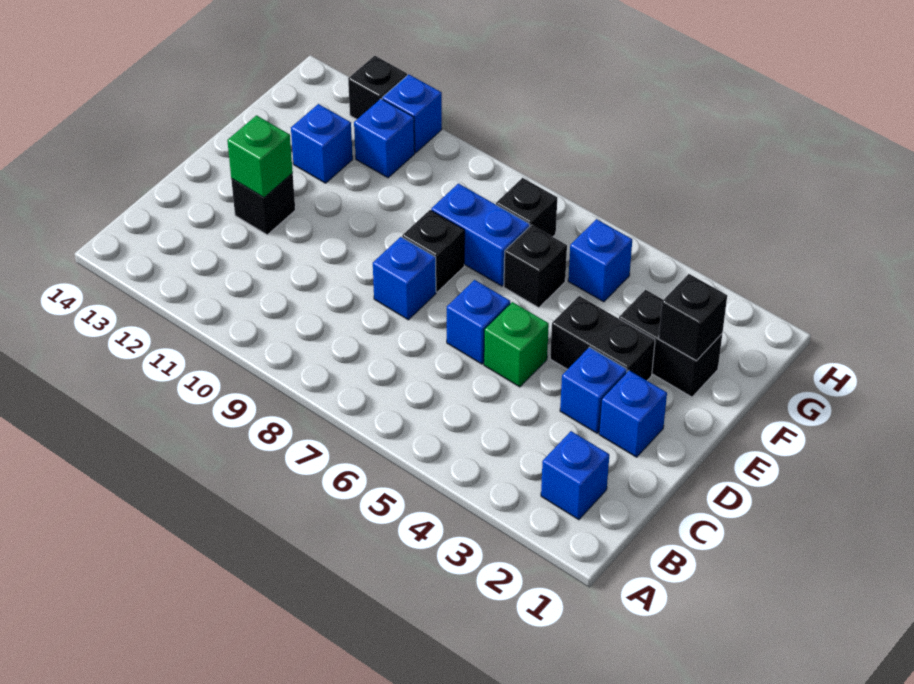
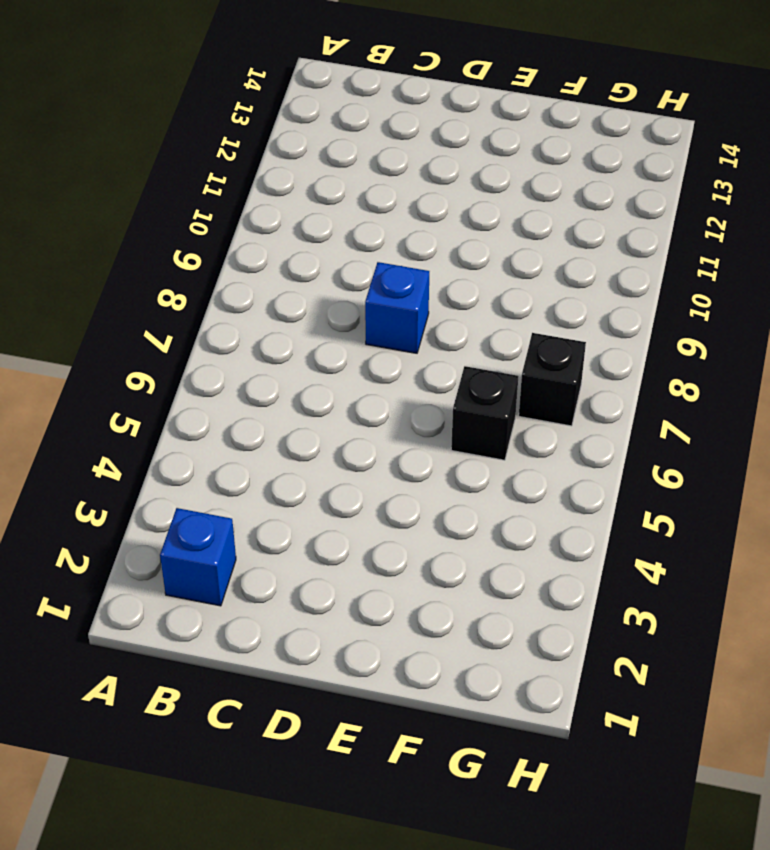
none -> blue brick D2 level 1
none -> blue brick D3 level 1
none -> green brick D5 level 1

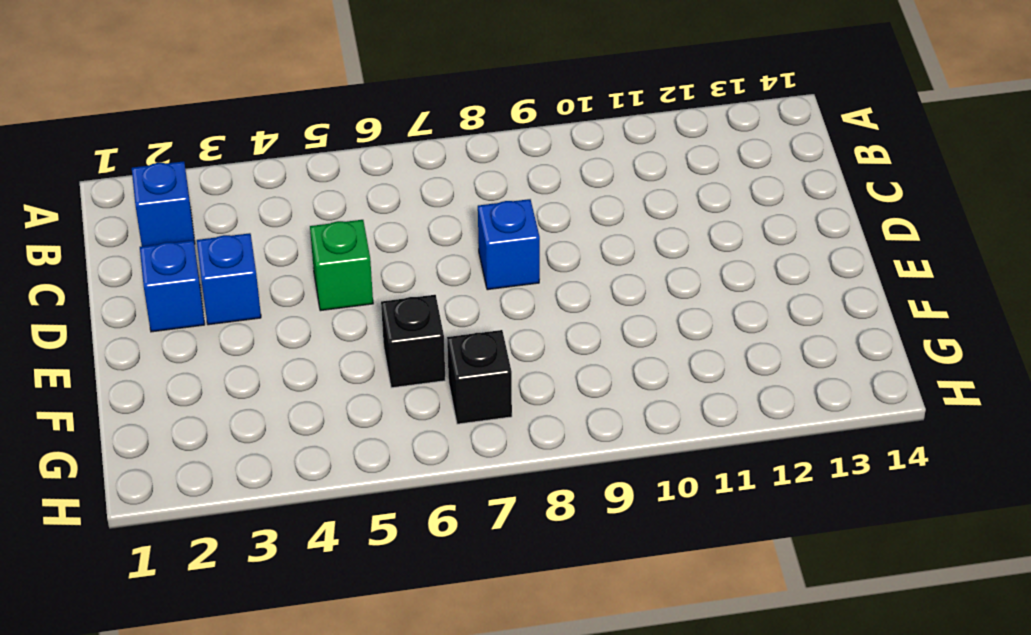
none -> blue brick D6 level 1
none -> black brick D12 level 1
none -> black brick E3:E4 level 1

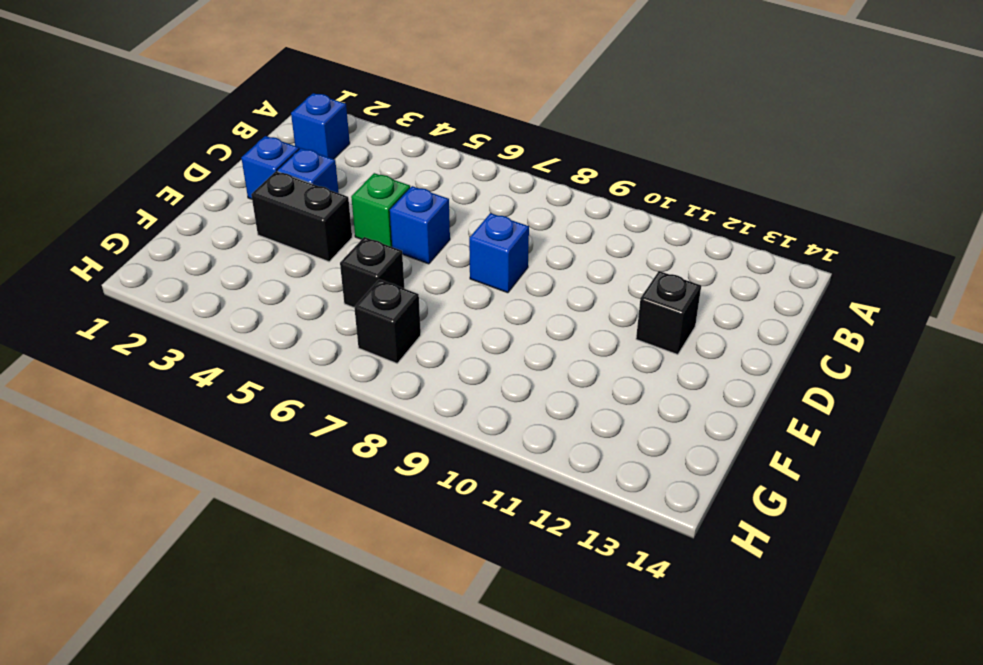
none -> black brick E8 level 1
none -> black brick F2:F3 level 1
none -> blue brick F7:F8 level 1

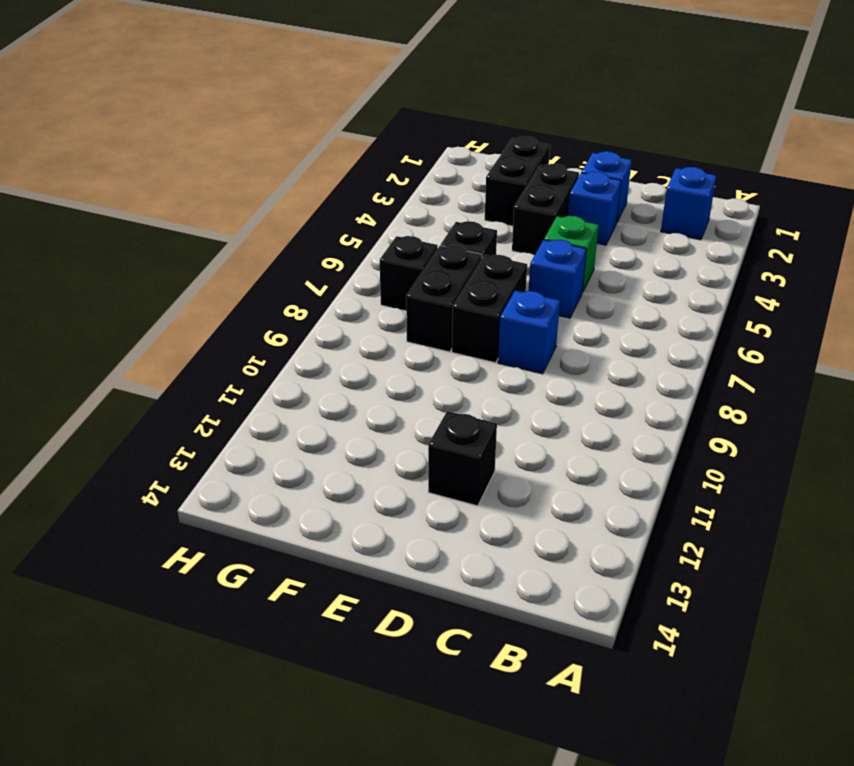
black brick E7:E8 level 1 -> black brick E8 level 1
black brick F7:F8 level 1 -> blue brick F7:F8 level 1
none -> blue brick F12 level 1
none -> blue brick G5 level 1
none -> blue brick G11 level 1

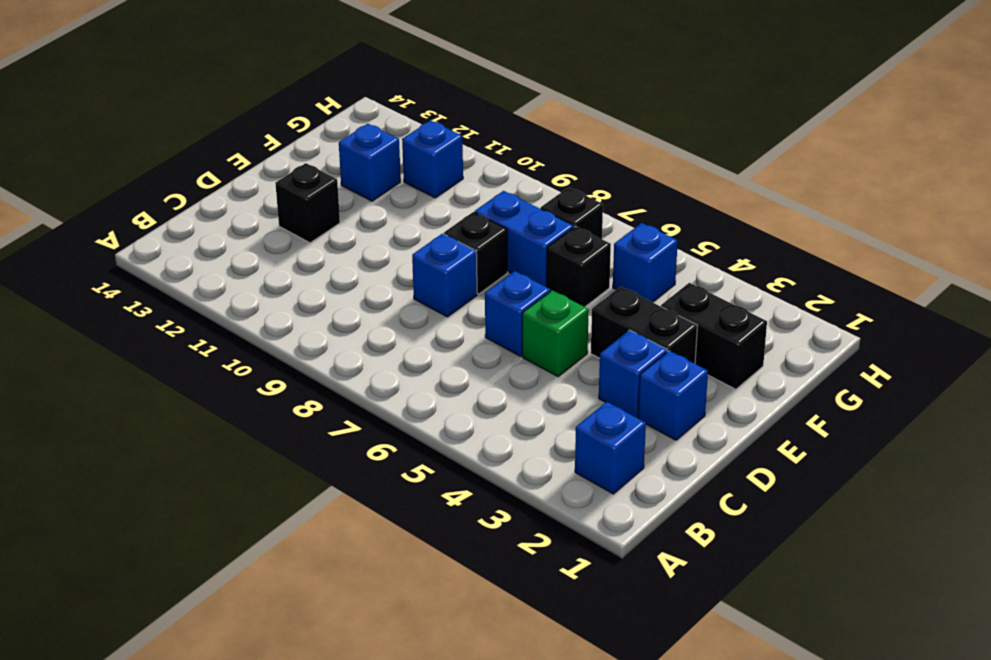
none -> blue brick H11 level 1
none -> black brick H12 level 1
none -> green brick D12 level 2

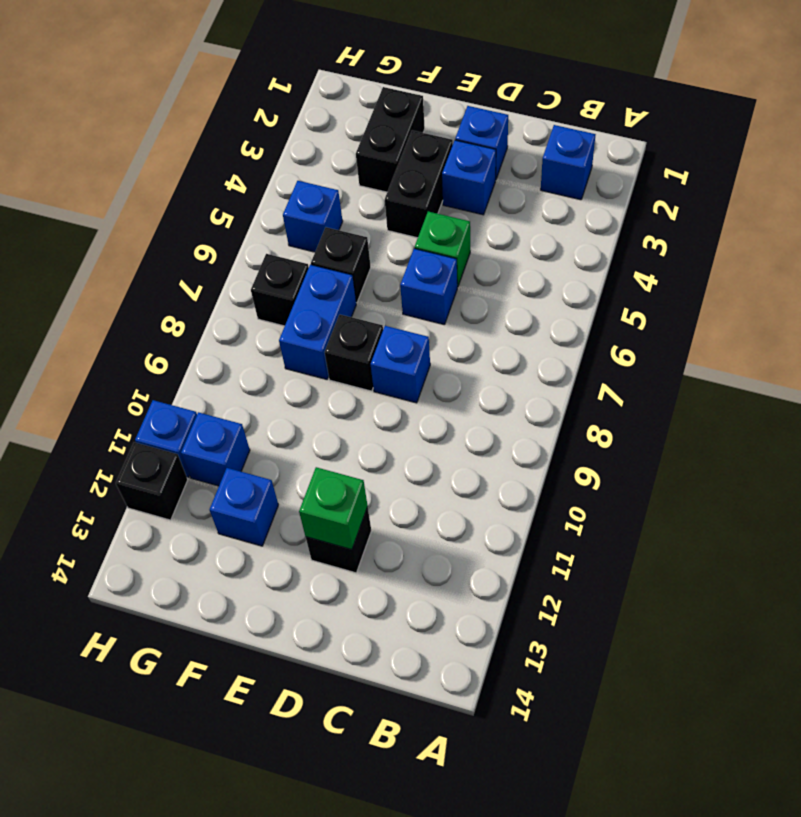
none -> black brick F2 level 2

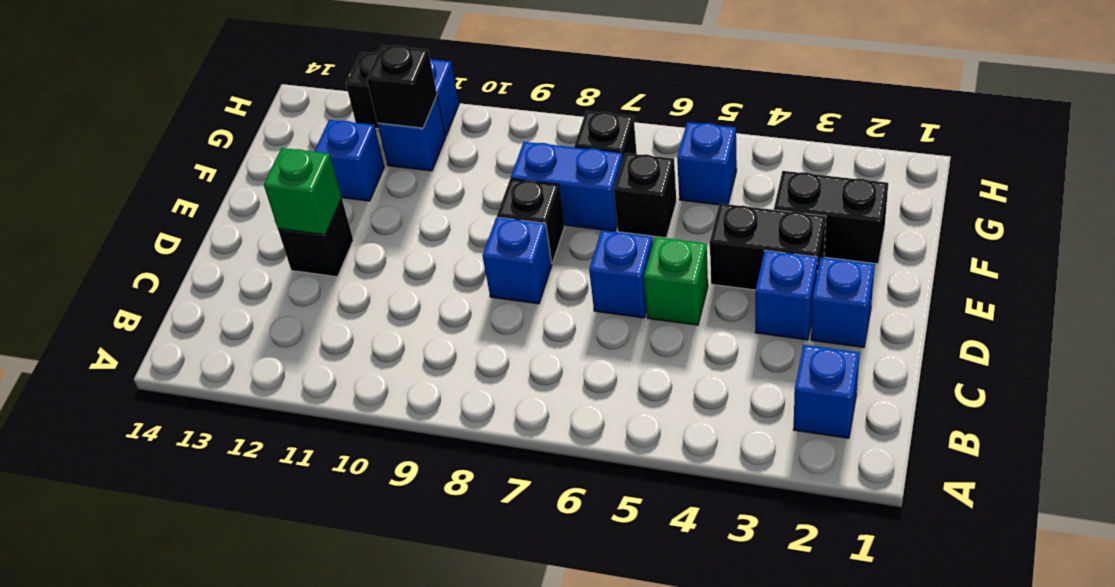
black brick G11 level 2 -> black brick F2 level 2

